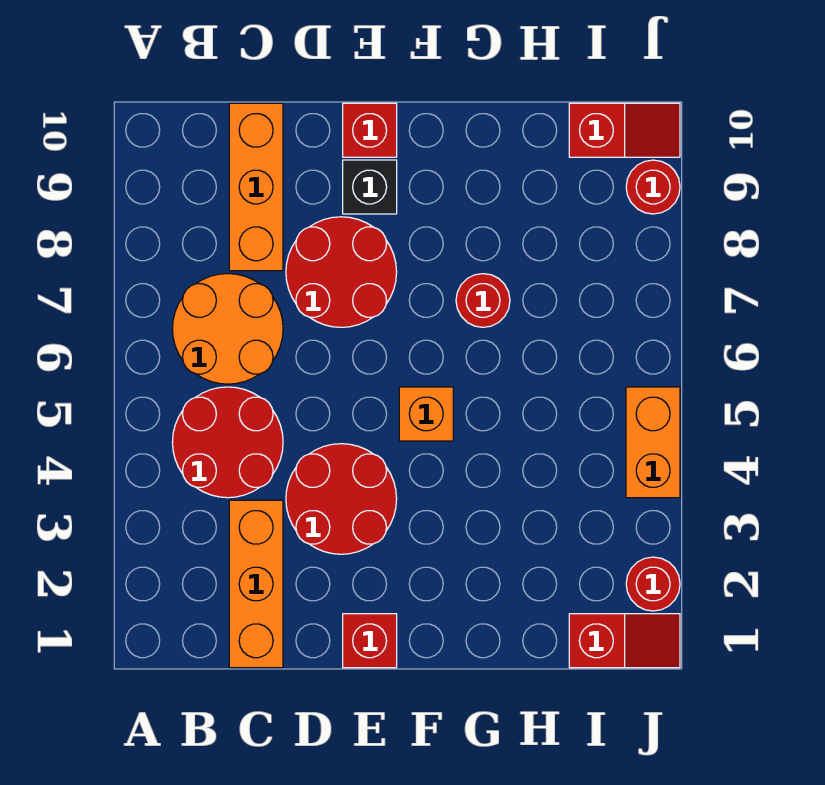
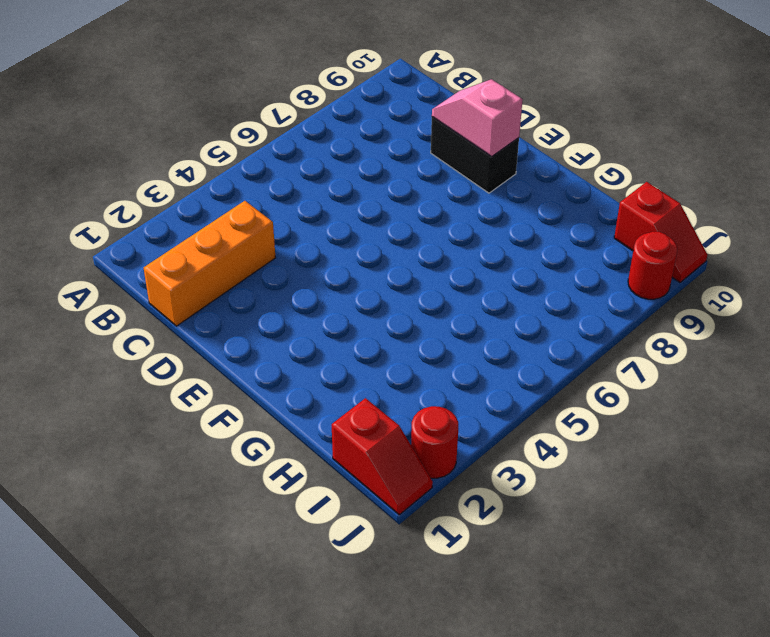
black brick D9:E9 level 1 -> black brick E9 level 1
pink slope D9:E9 level 2 top E -> none
none -> red round brick B4:C5 level 1
none -> orange round brick B6:C7 level 1
none -> orange brick C8:C10 level 1

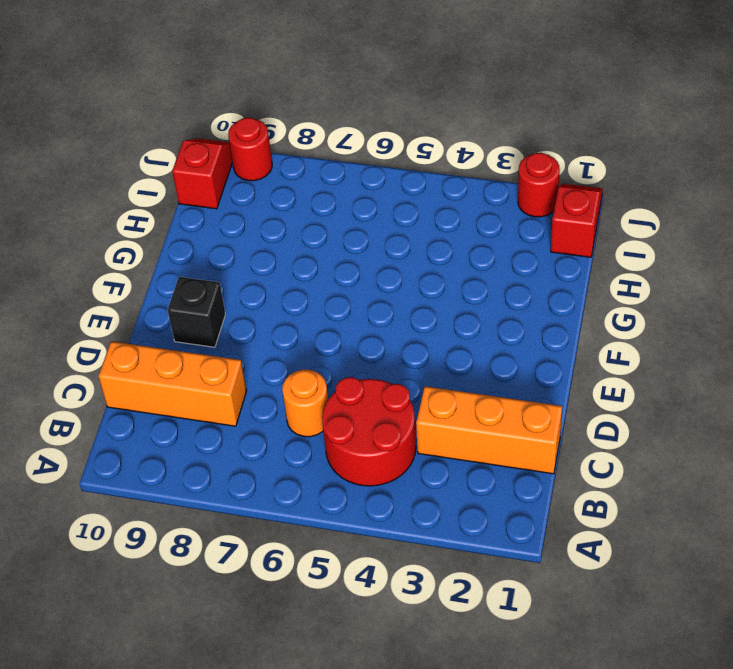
orange round brick C6 level 1 -> orange round brick B6:C7 level 1
none -> red round brick D3:E4 level 1
none -> red round brick D7:E8 level 1
none -> red brick E1 level 1

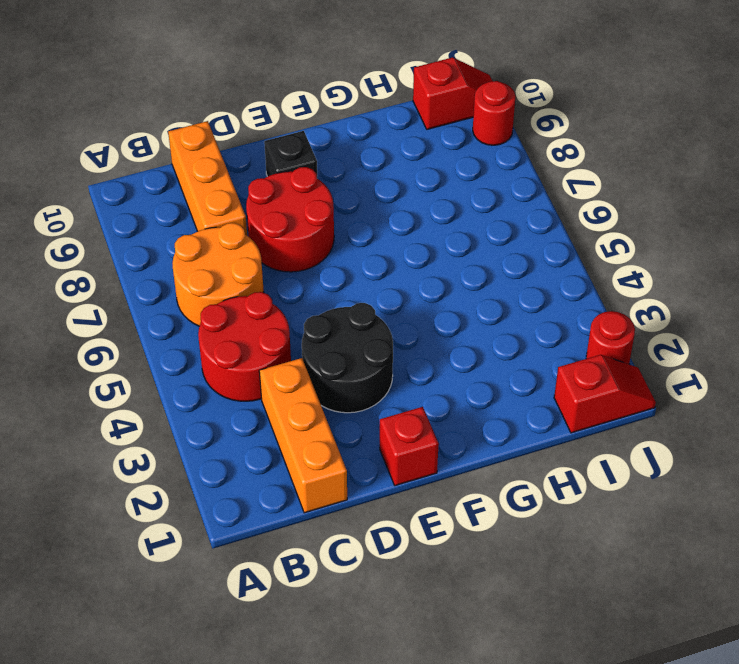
black round brick D3:E4 level 1 -> red round brick D3:E4 level 1
none -> red brick E10 level 1
none -> orange brick F5 level 1
none -> red round brick G7 level 1

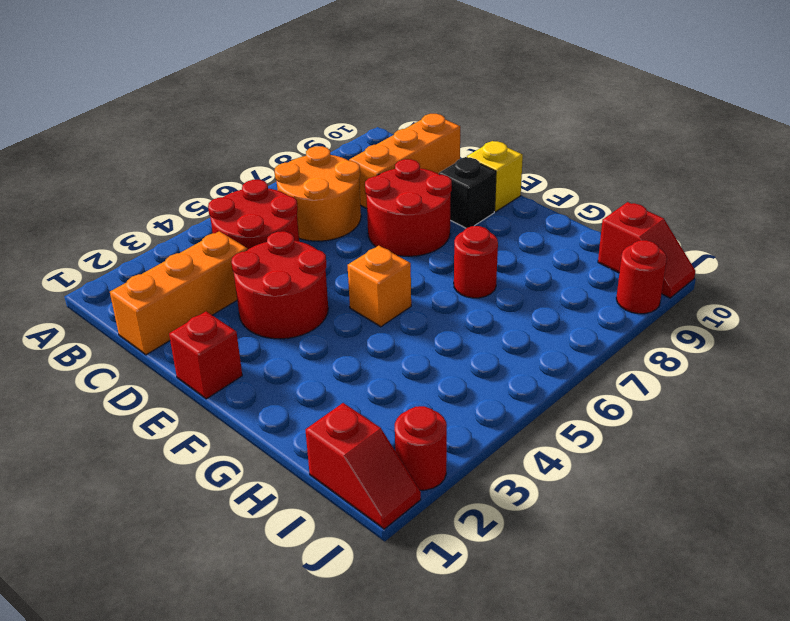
yellow brick E10 level 1 -> red brick E10 level 1
none -> orange brick J4:J5 level 1

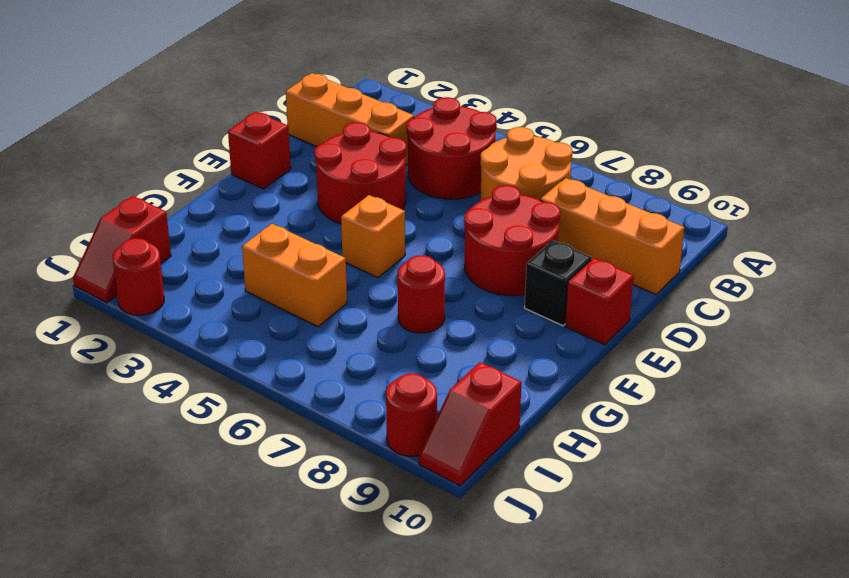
orange brick H4:H5 level 1 -> orange brick J4:J5 level 1

